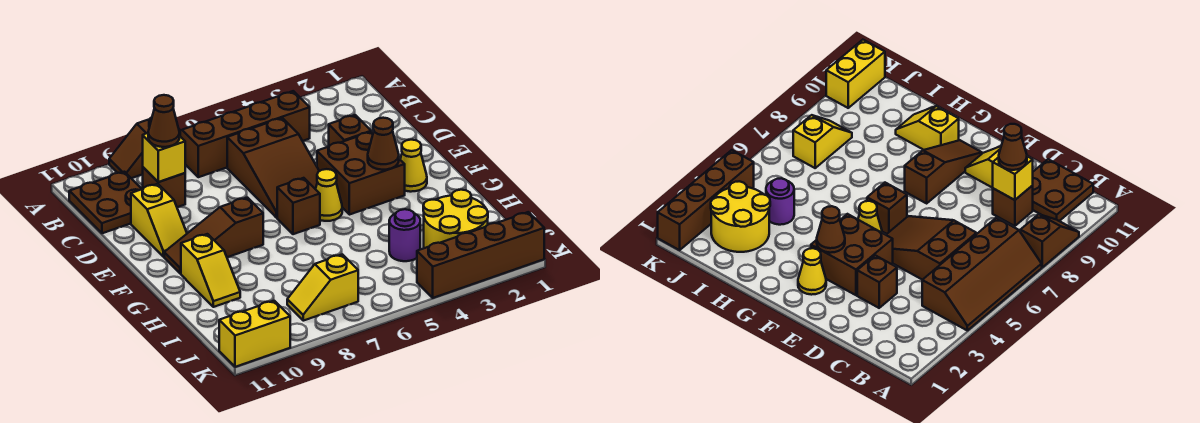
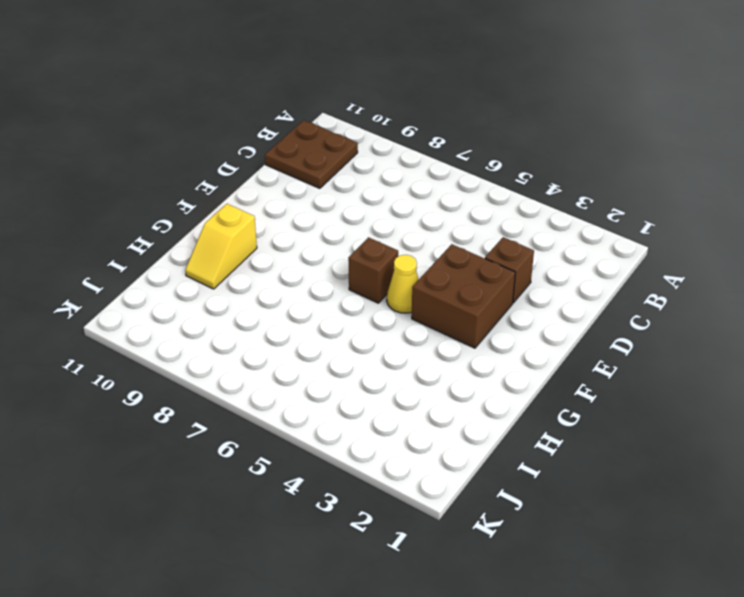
none -> brown slope A4:B7 level 1 top B
none -> brown slope A8:A9 level 1 top 8
none -> brown slope C5:E6 level 1 top C

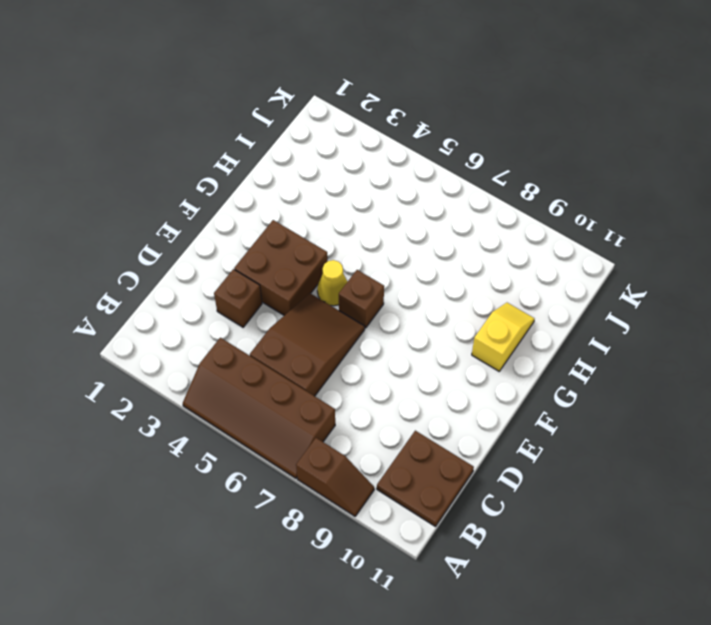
none -> brown brick C9 level 1
none -> yellow slope D10:E10 level 1 top D
none -> yellow cone F2 level 1

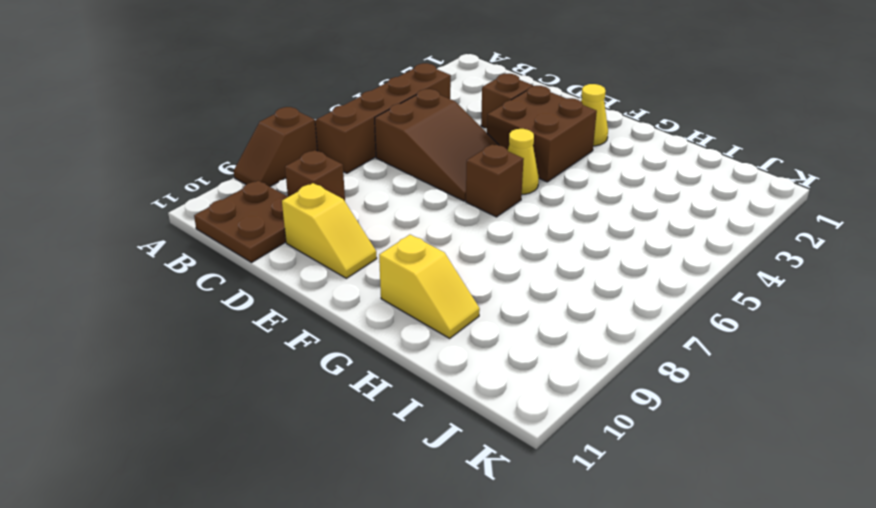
none -> brown slope F8:F10 level 1 top 8
none -> yellow round brick I2:J3 level 1
none -> purple round brick I4 level 1

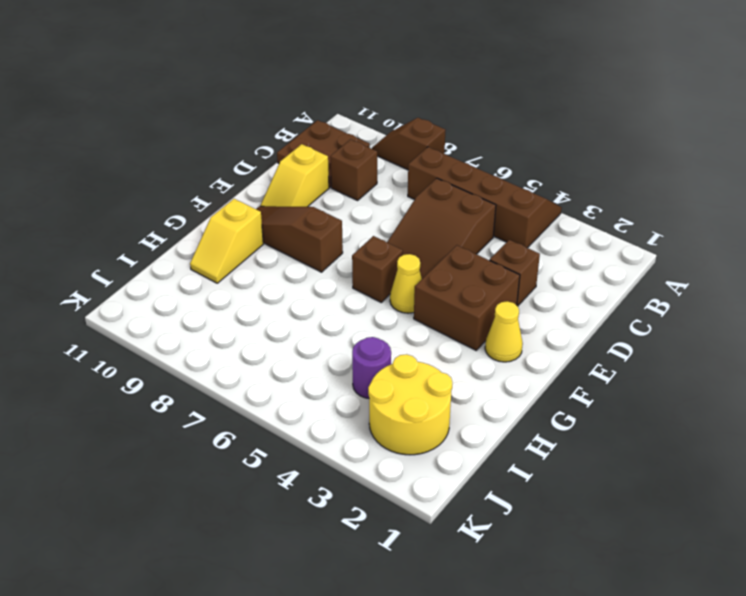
none -> yellow slope J7:J8 level 1 top 7
none -> brown brick K1:K4 level 1
none -> yellow brick K10:K11 level 1

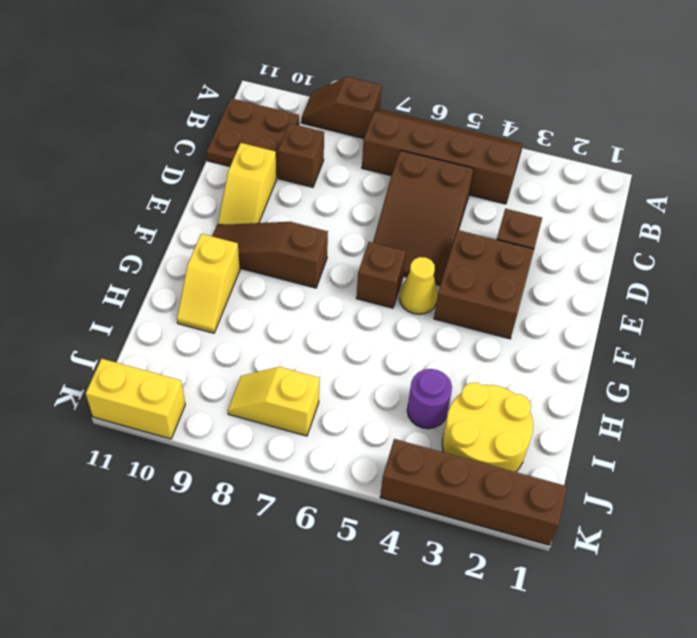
none -> yellow cone F2 level 1
none -> yellow brick C9 level 2
none -> brown cone F3 level 2

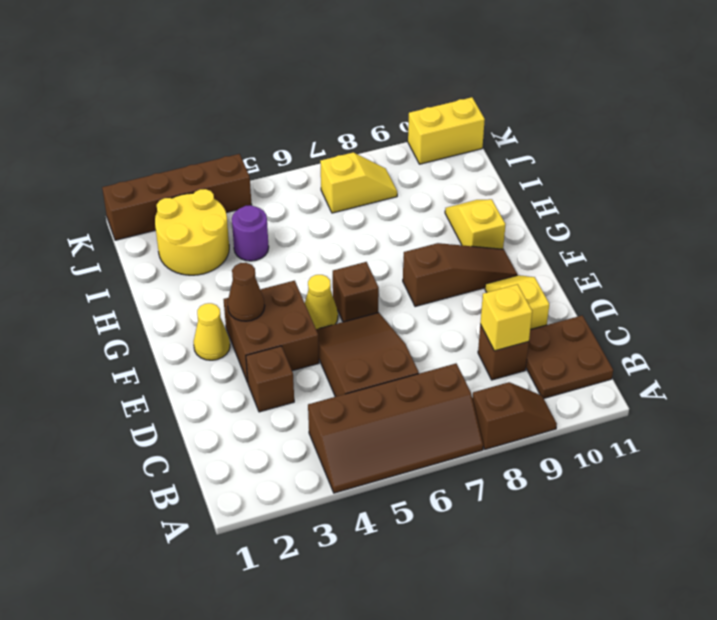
none -> brown cone C9 level 3

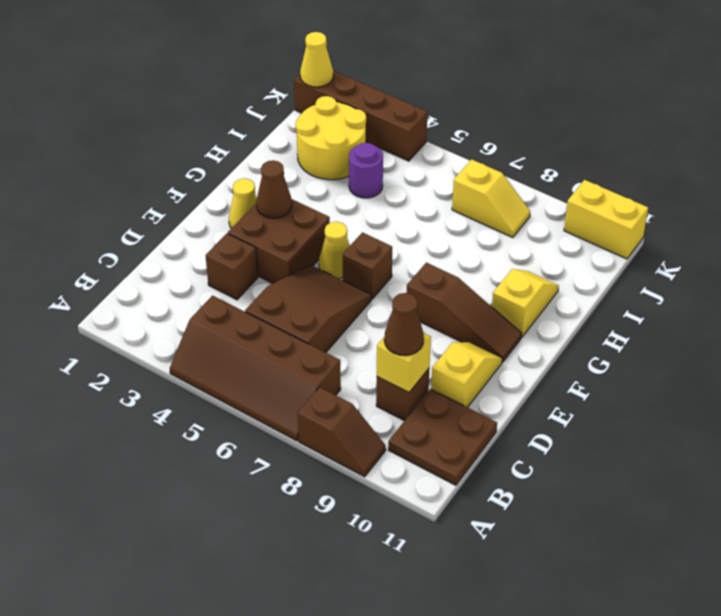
yellow cone K1 level 2 -> none

